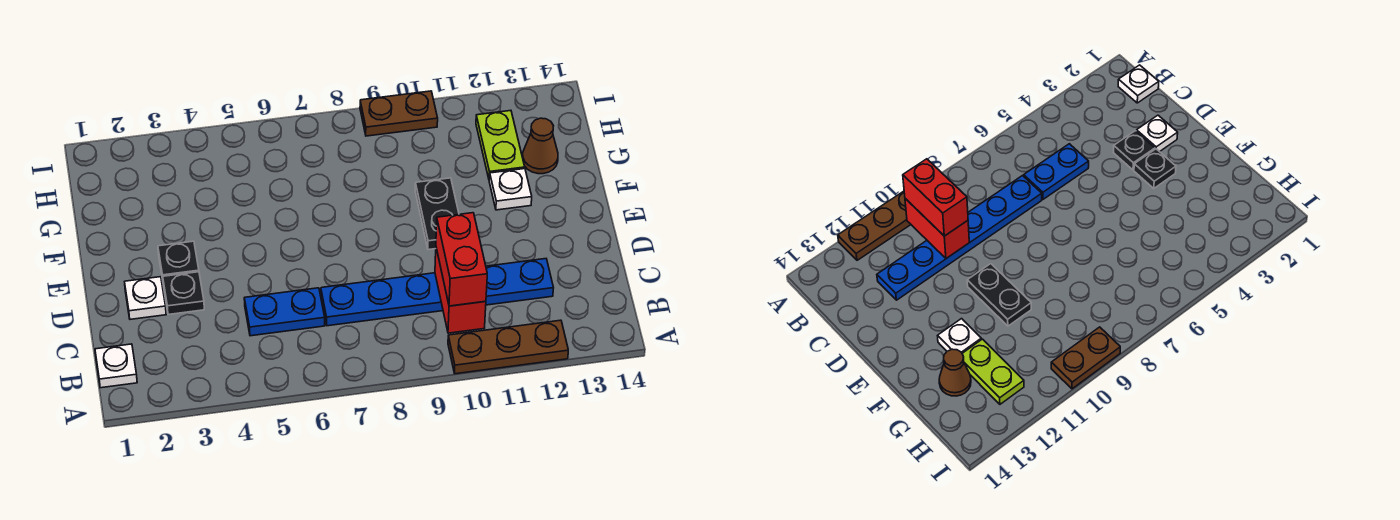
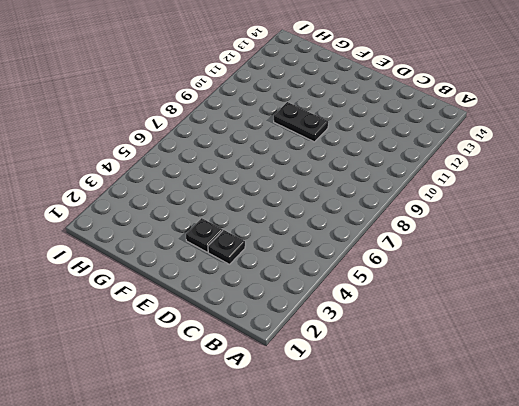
none -> brown plate A10:A12 level 1
none -> white plate B1 level 1
none -> blue plate C5:C6 level 1

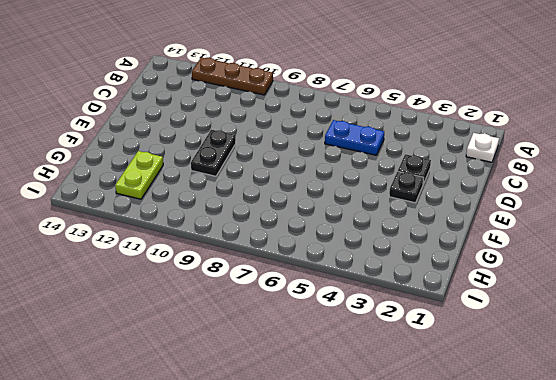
none -> blue plate C7:C12 level 1
none -> white plate D2 level 1
none -> white plate F12 level 1

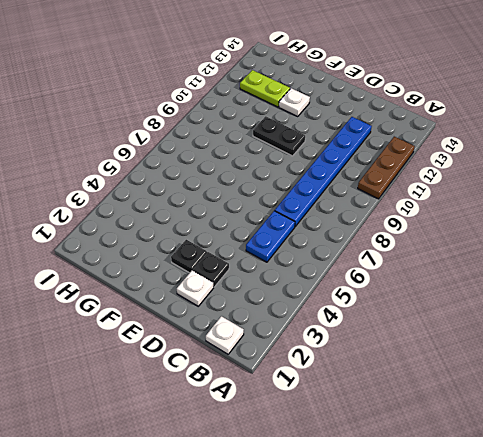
none -> brown cone G13 level 1
none -> brown plate I9:I10 level 1
none -> red brick B10:C10 level 2

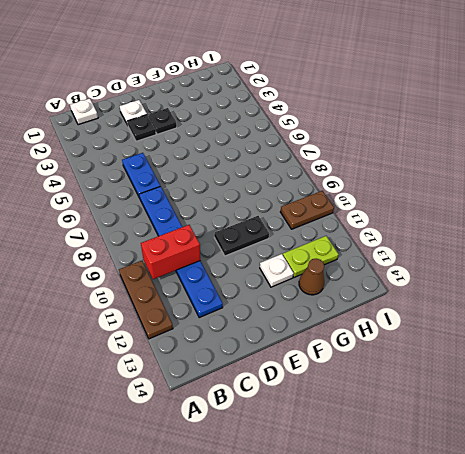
brown plate H10:I10 level 1 -> brown plate I9:I10 level 1
none -> red brick B10:C10 level 3

